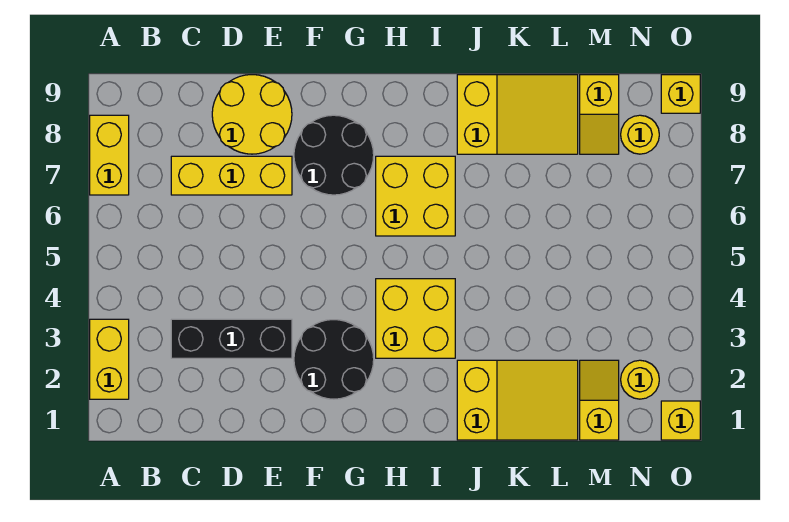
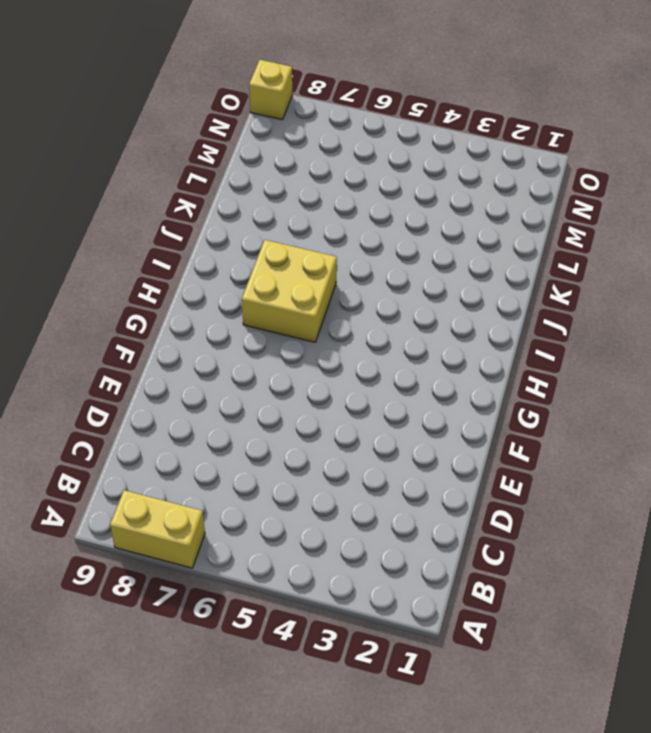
none -> yellow brick A2:A3 level 1
none -> black brick C3:E3 level 1
none -> yellow brick C7:E7 level 1

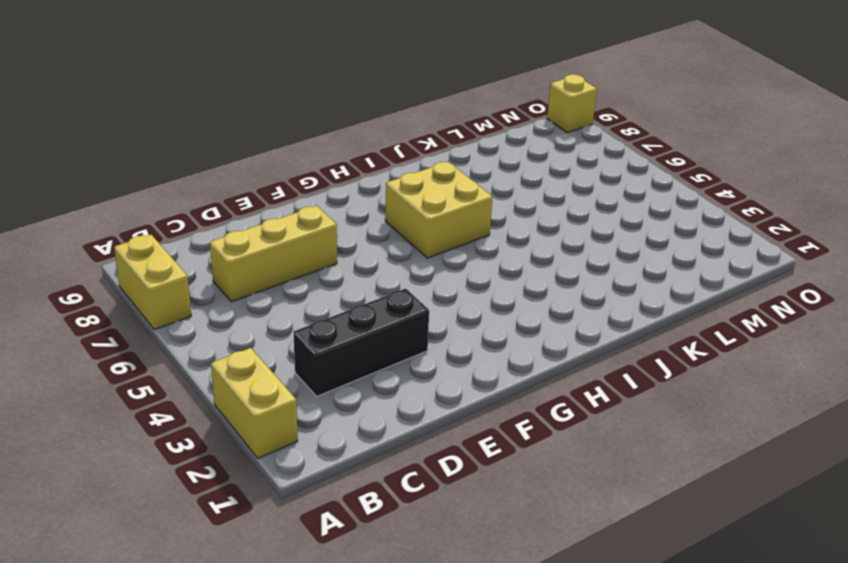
none -> yellow round brick D8:E9 level 1
none -> black round brick F2:G3 level 1
none -> black round brick F7:G8 level 1

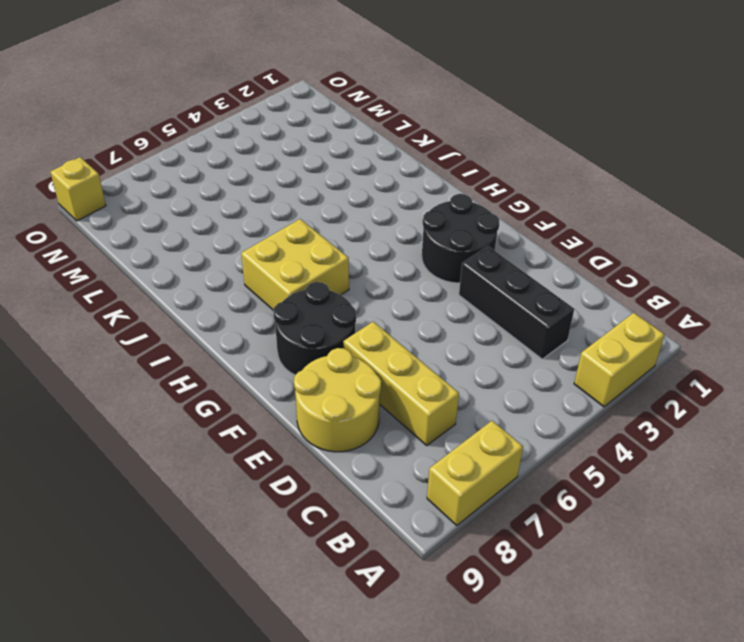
none -> yellow brick H3:I4 level 1
none -> yellow slope J1:L2 level 1 top J
none -> yellow slope J8:L9 level 1 top J

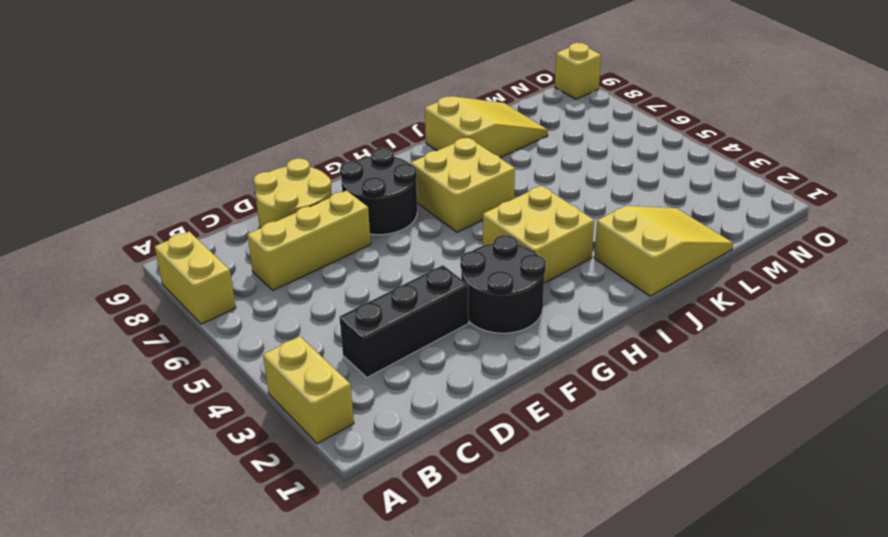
none -> yellow slope M1:M2 level 1 top 1
none -> yellow slope M8:M9 level 1 top 9
none -> yellow round brick N2 level 1

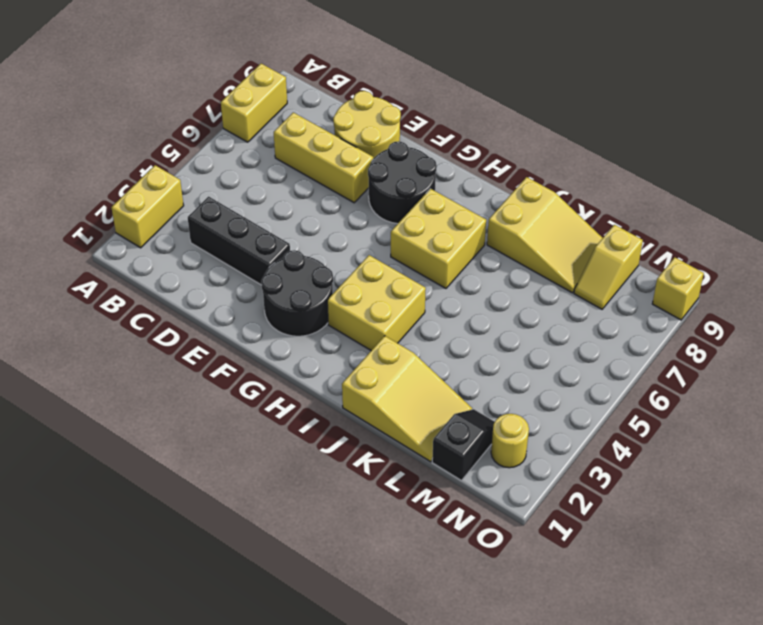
black slope M1:M2 level 1 top 1 -> yellow slope M1:M2 level 1 top 1
none -> yellow round brick N8 level 1
none -> yellow brick O1 level 1

